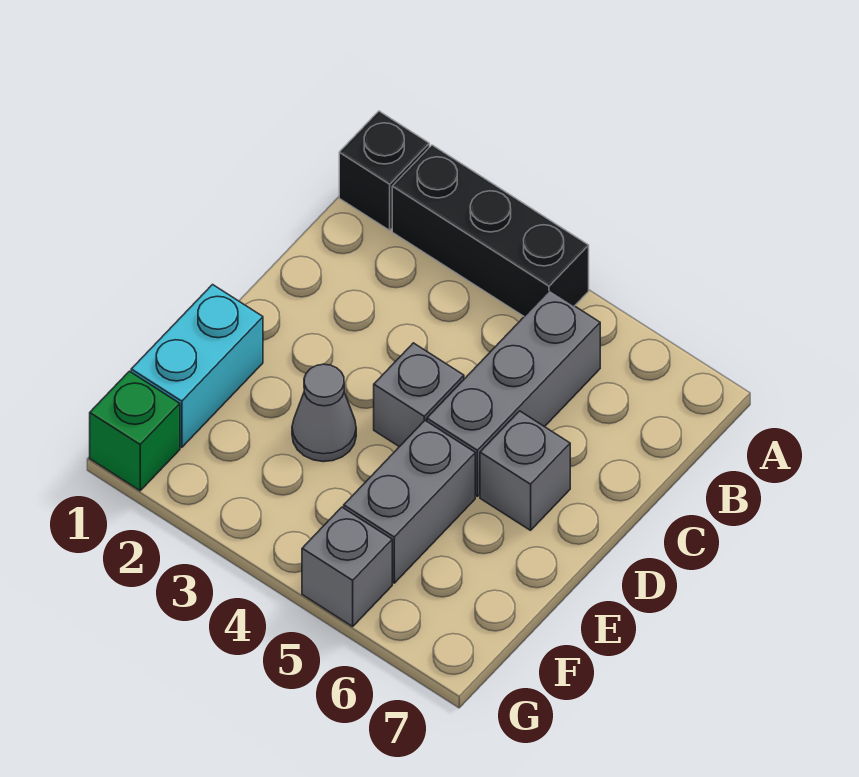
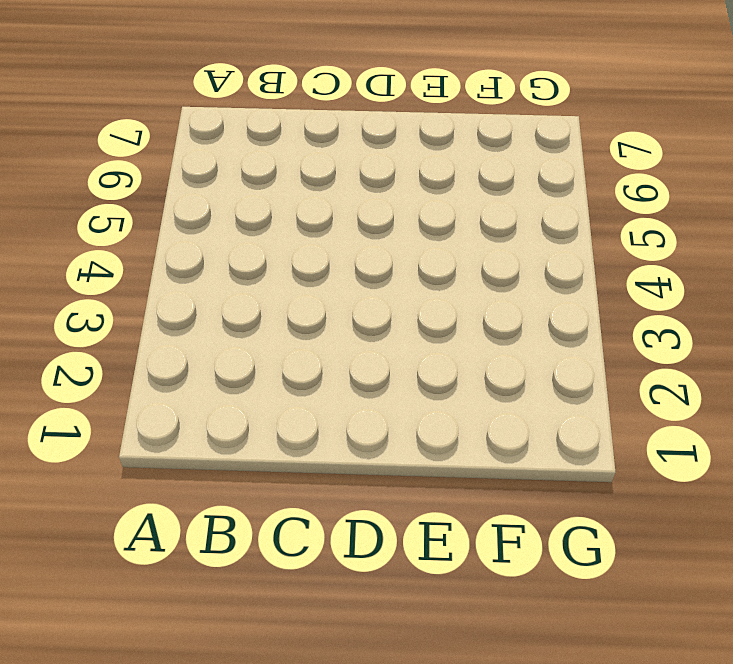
none -> black brick A1 level 1
none -> black brick A2:A4 level 1

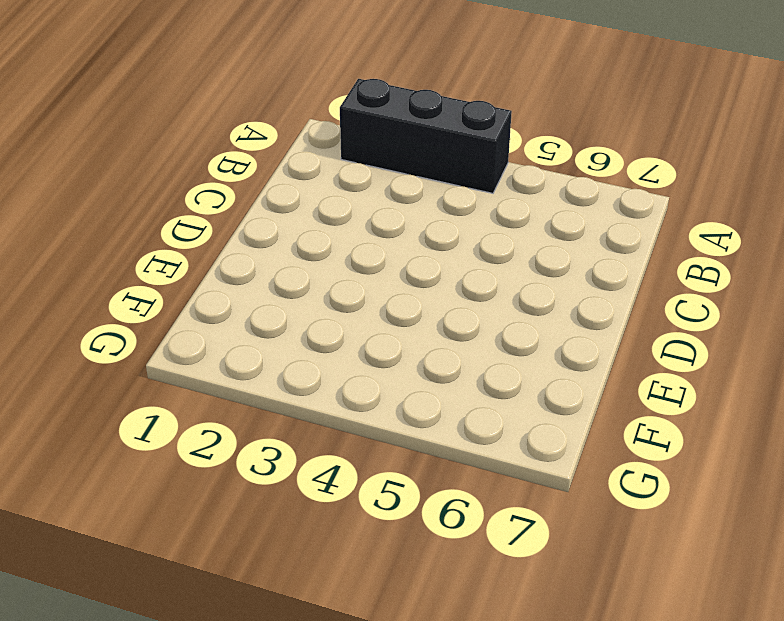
none -> black brick A1 level 1
none -> grey brick B5:D5 level 1

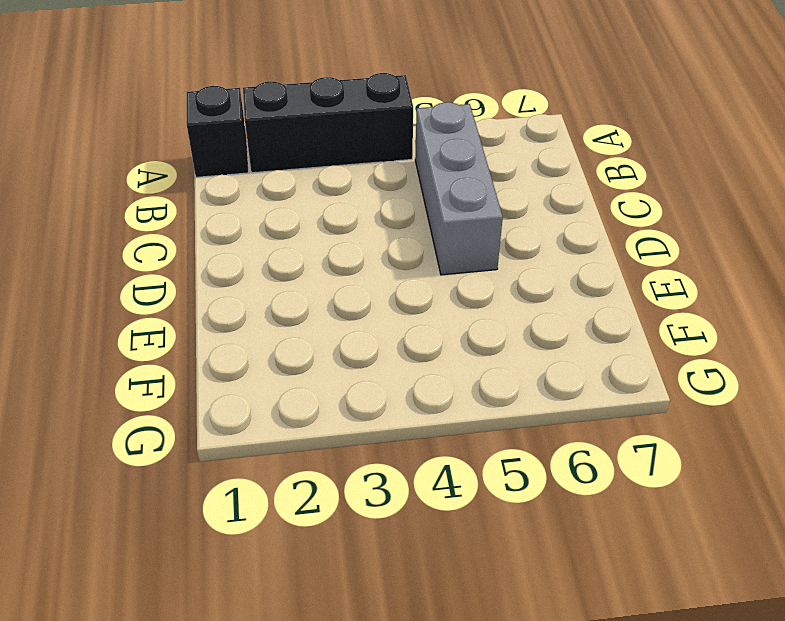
none -> grey brick D4 level 1
none -> grey brick D6 level 1

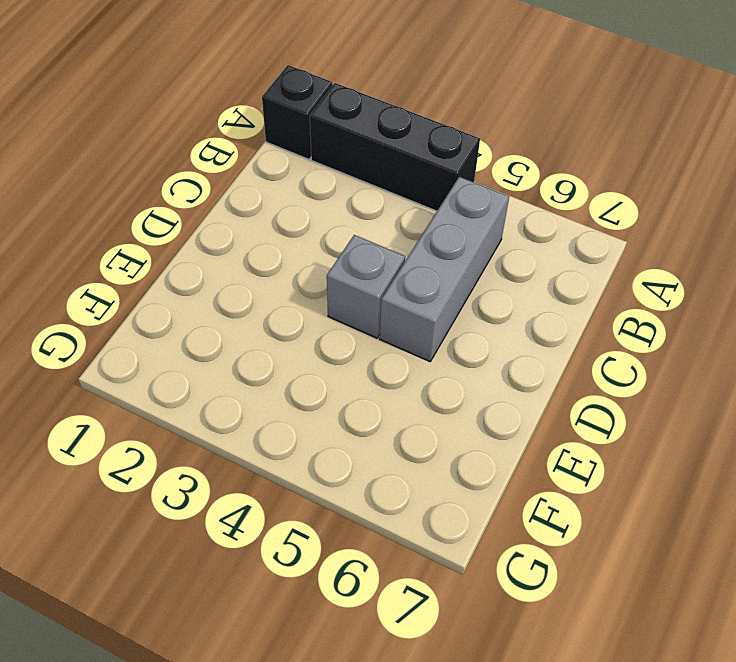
none -> grey brick D6 level 1
none -> cyan brick E1:F1 level 1

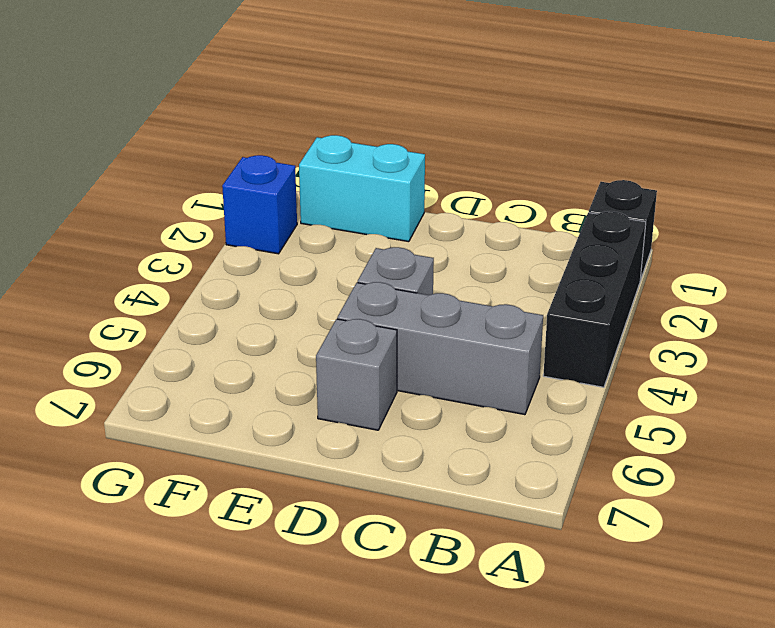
blue brick G2 level 1 -> none
none -> grey cone E3 level 1
none -> grey brick E5:F5 level 1

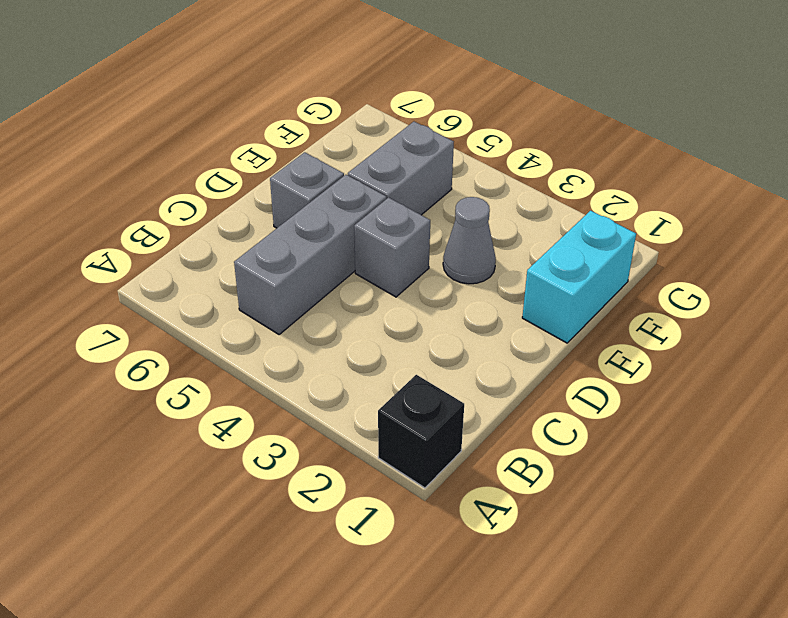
none -> black brick A2:A4 level 1
none -> green brick G1 level 1

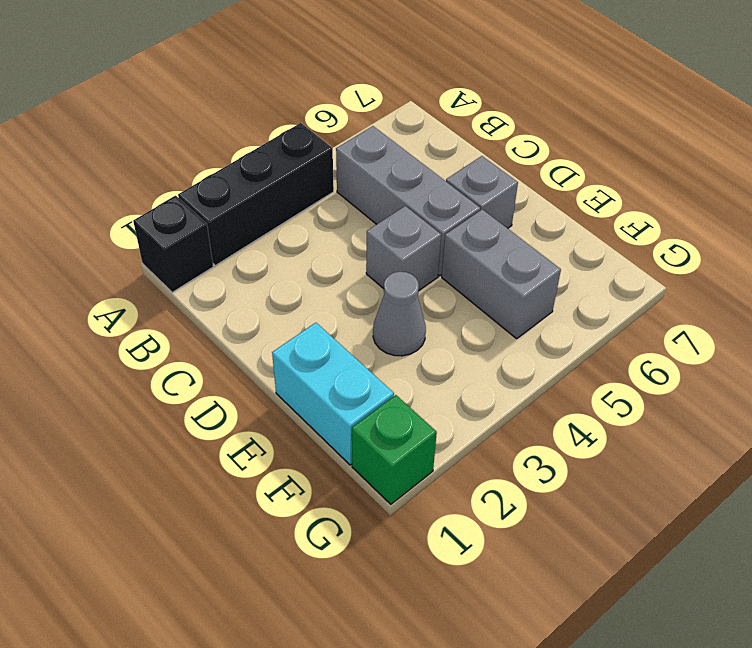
none -> grey brick G5 level 1

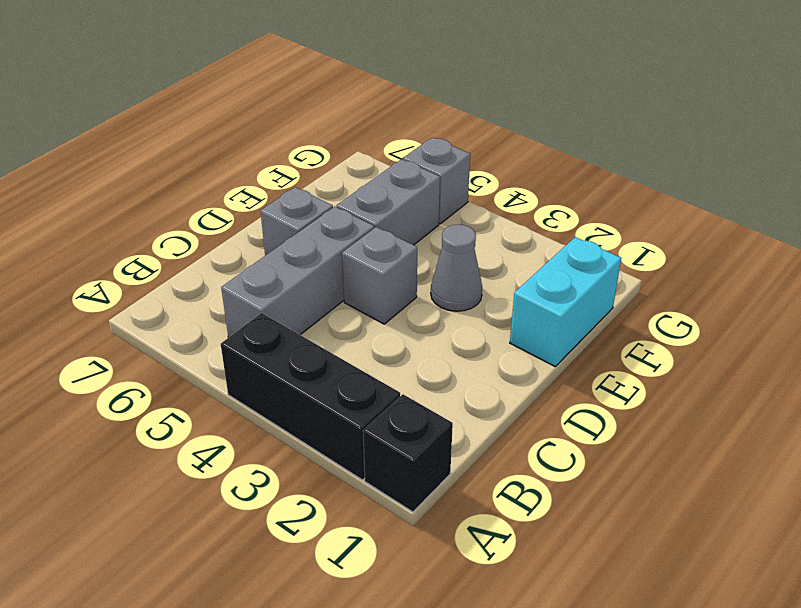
none -> green brick G1 level 1

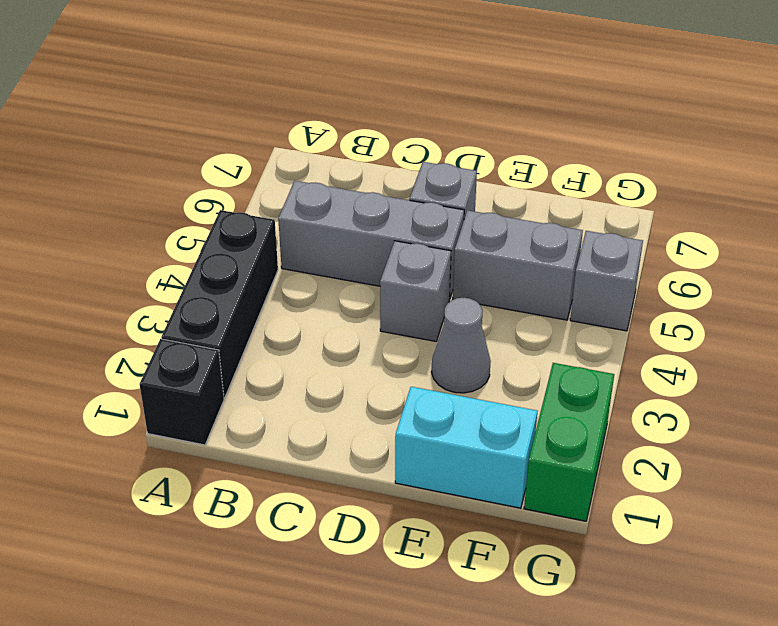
green brick G1:G2 level 1 -> green brick G1 level 1

